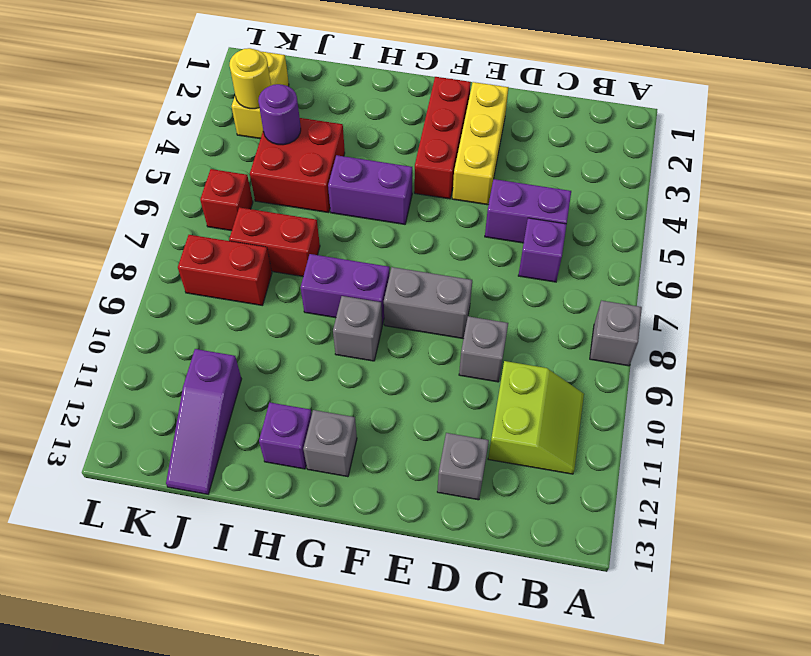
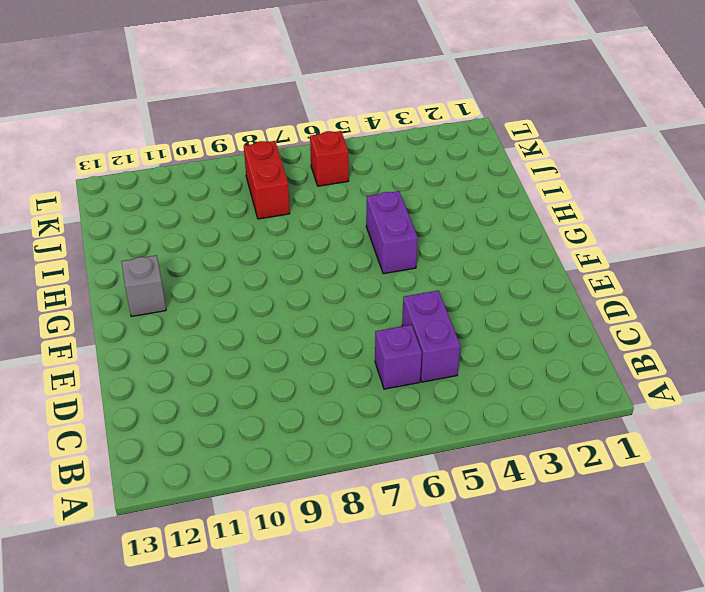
none -> grey brick A8 level 1
none -> lime slope B10:C11 level 1 top C
none -> grey brick D9 level 1

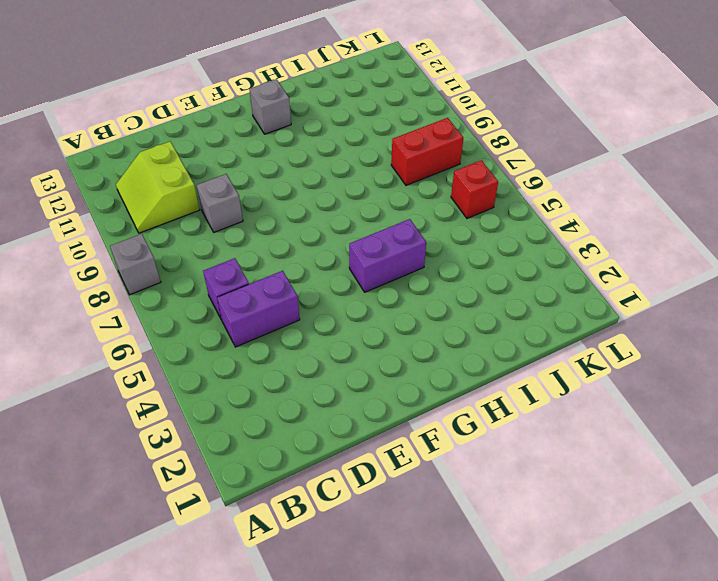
none -> grey brick D12 level 1
none -> yellow brick E2:E4 level 1
none -> grey brick E8:F8 level 1

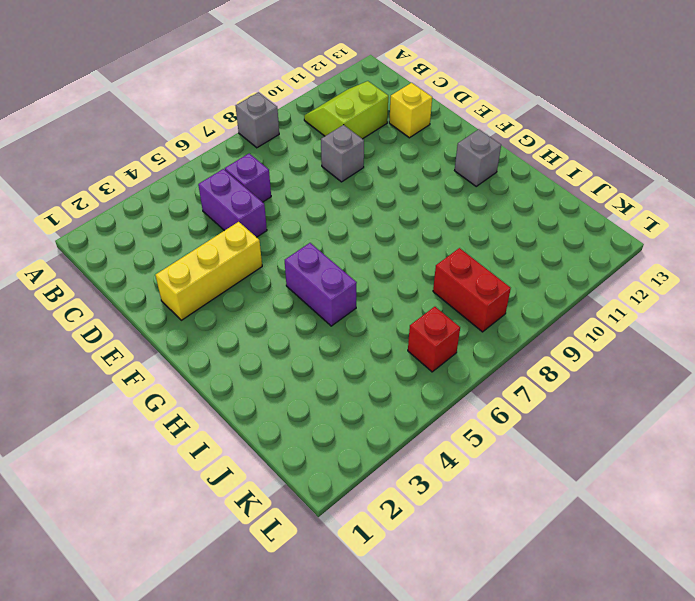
yellow brick D12 level 1 -> grey brick D12 level 1
none -> grey brick E8:F8 level 1
none -> red brick F2:F4 level 1
none -> purple brick G8:H8 level 1

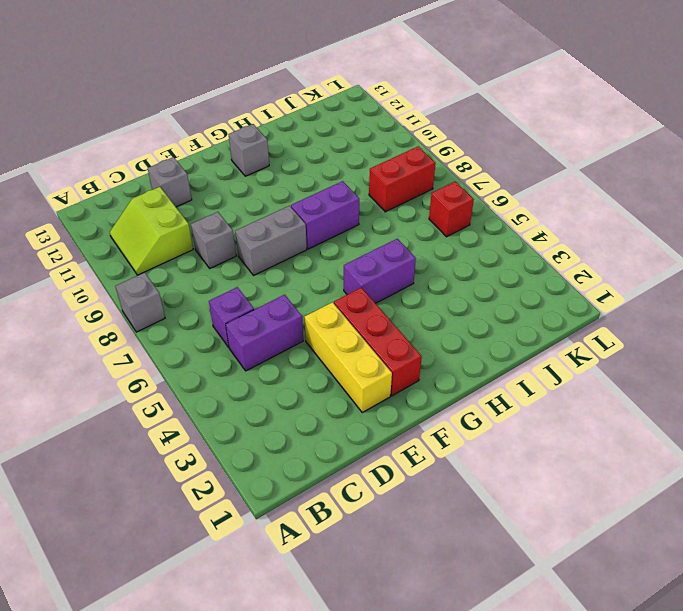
none -> grey brick G9 level 1
none -> purple brick H12 level 1
none -> red brick I4:J5 level 1

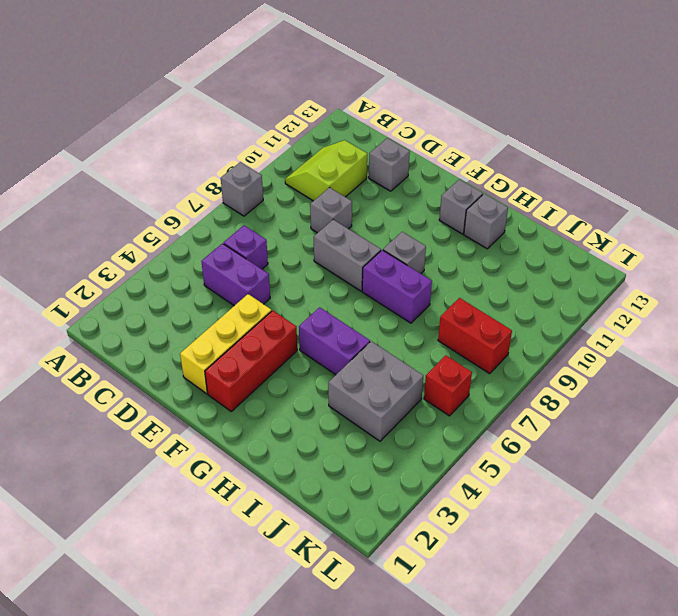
grey brick H12 level 1 -> purple brick H12 level 1
grey brick I4:J5 level 1 -> red brick I4:J5 level 1
none -> red brick I7:J7 level 1
none -> purple slope J11:J13 level 1 top 11
none -> yellow brick K2:K3 level 1

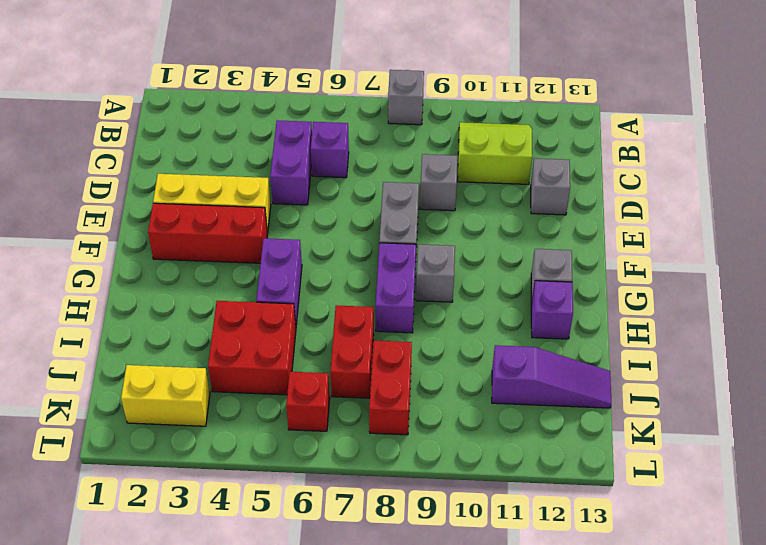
none -> purple round brick J4 level 2
none -> yellow round brick K3 level 2

